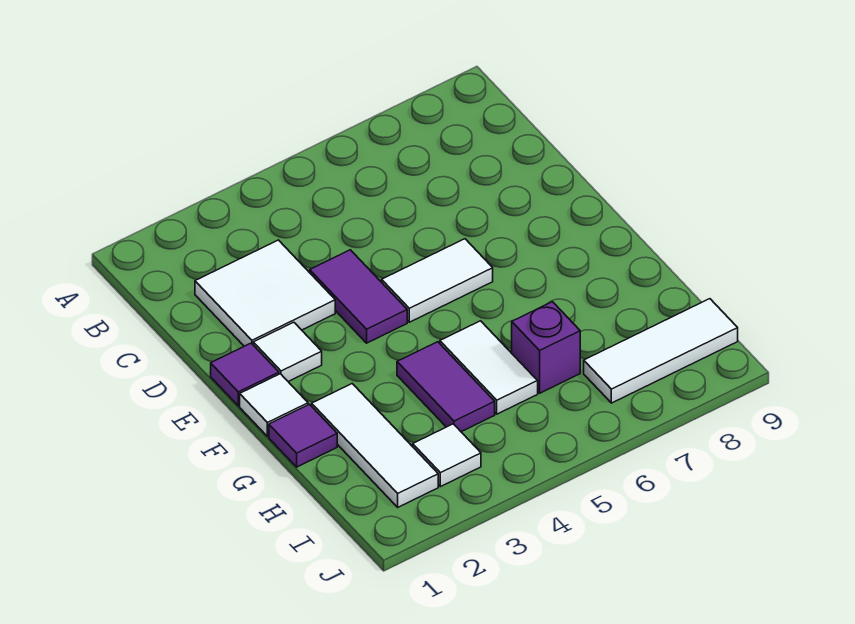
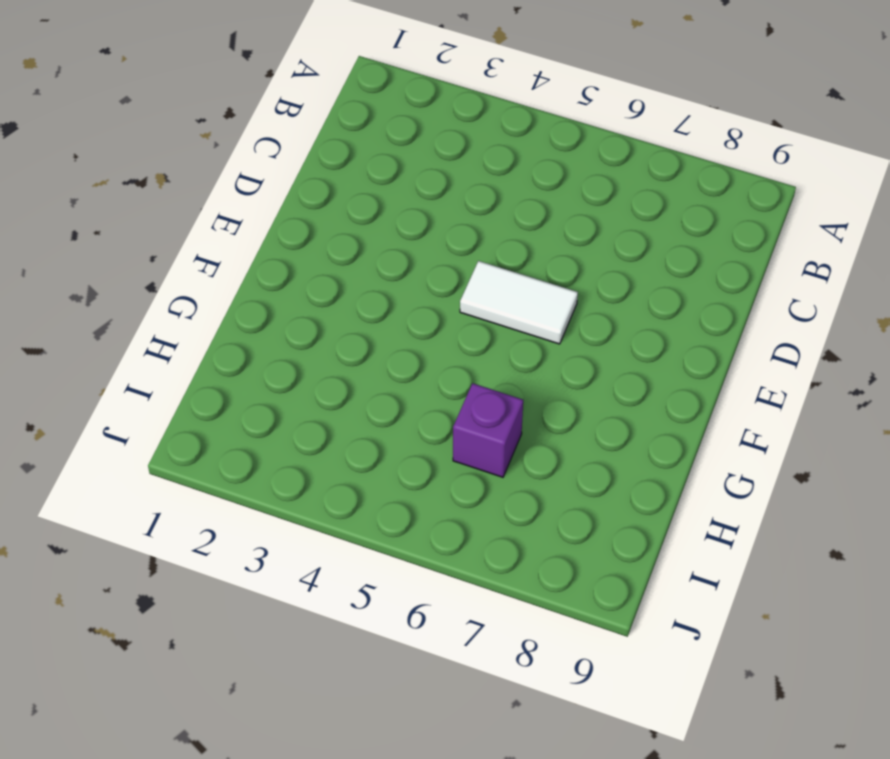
none -> white tile C2:D3 level 1
none -> purple tile D4:E4 level 1
none -> purple tile E1 level 1

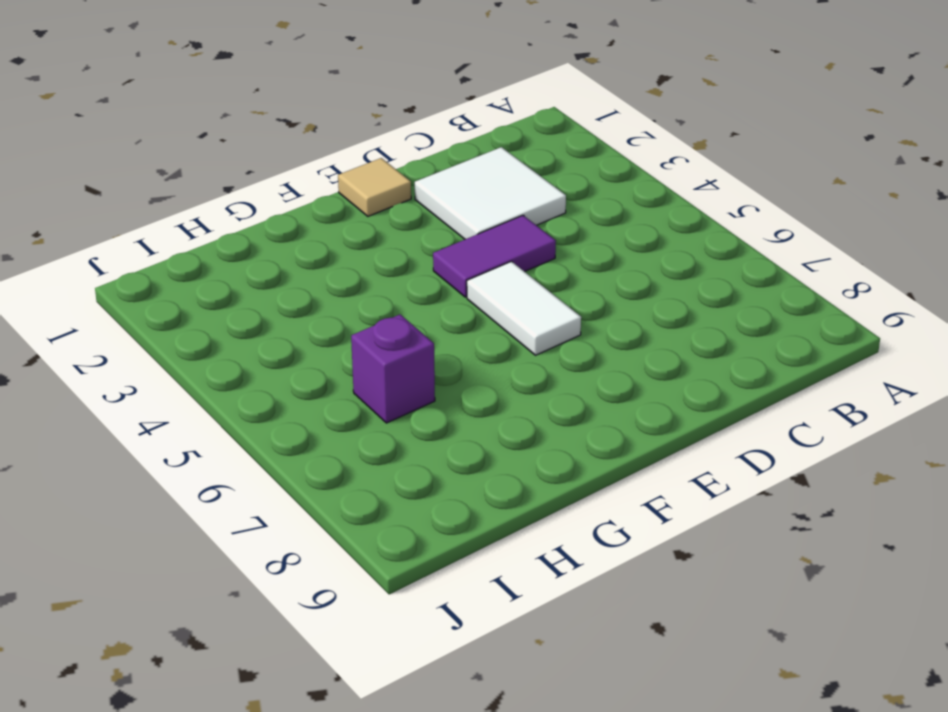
tan tile E1 level 1 -> purple tile E1 level 1
none -> white tile E2 level 1
none -> white tile F1 level 1
none -> purple tile G1 level 1

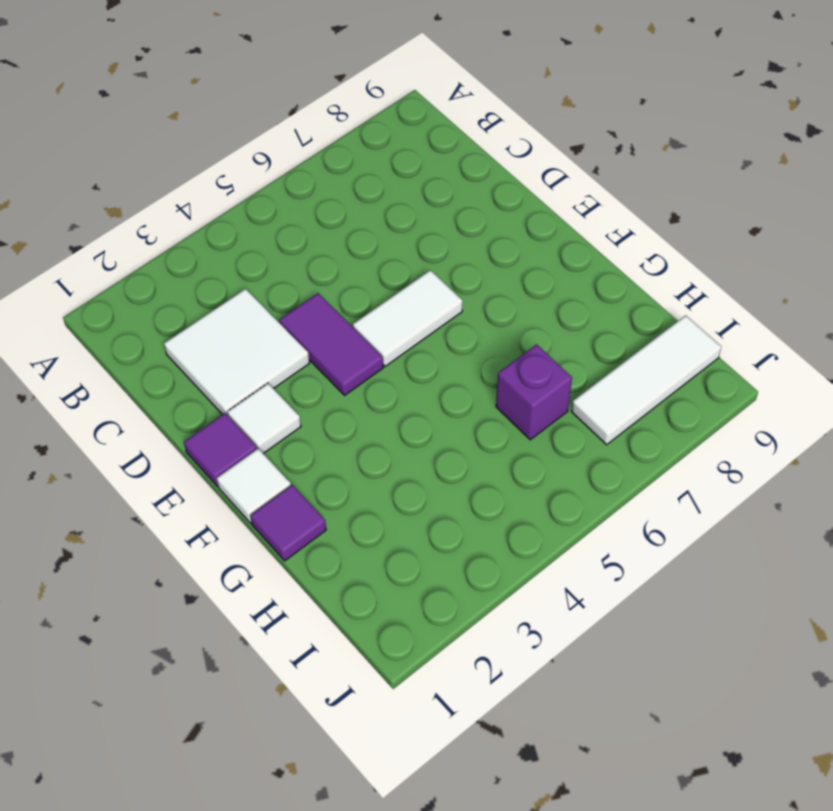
none -> white tile G2:I2 level 1
none -> purple tile G4:H4 level 1
none -> white tile G5:H5 level 1

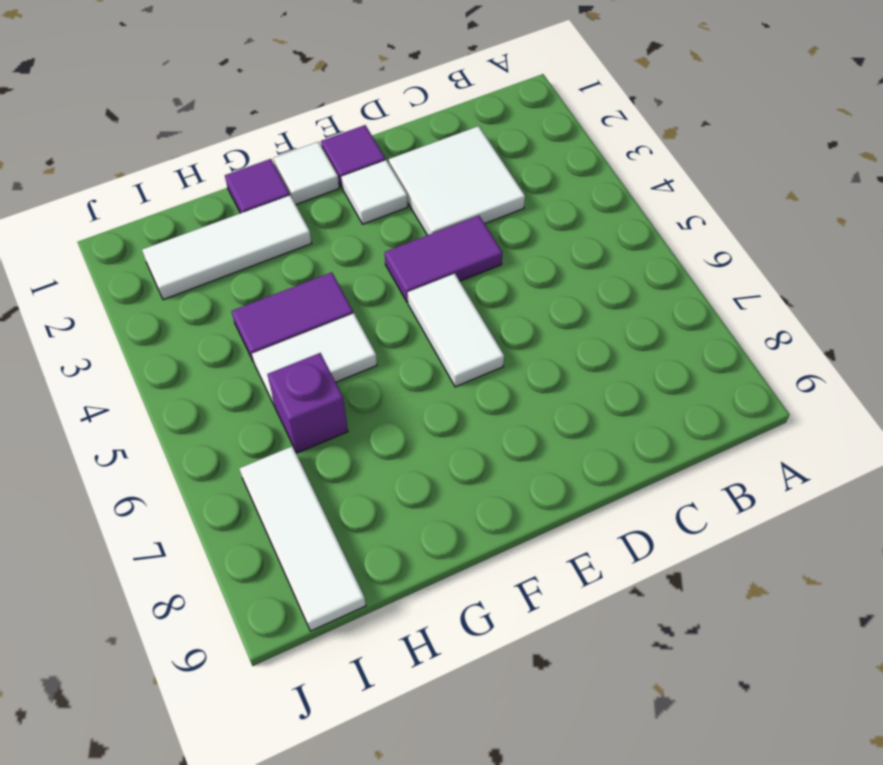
none -> white tile I3 level 1

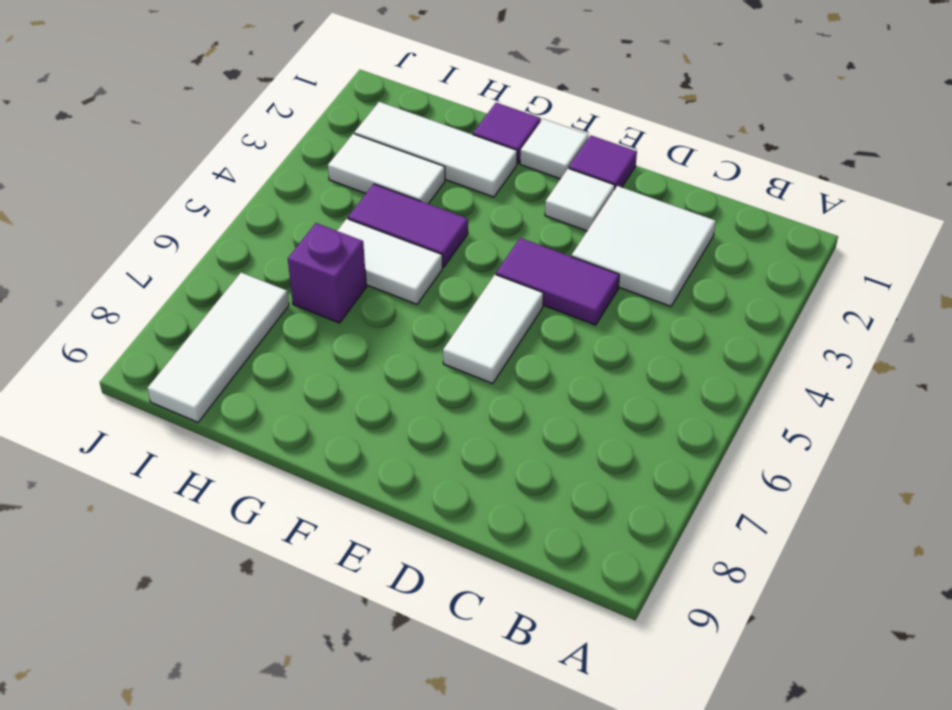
white tile H3:I3 level 1 -> white tile I3 level 1

